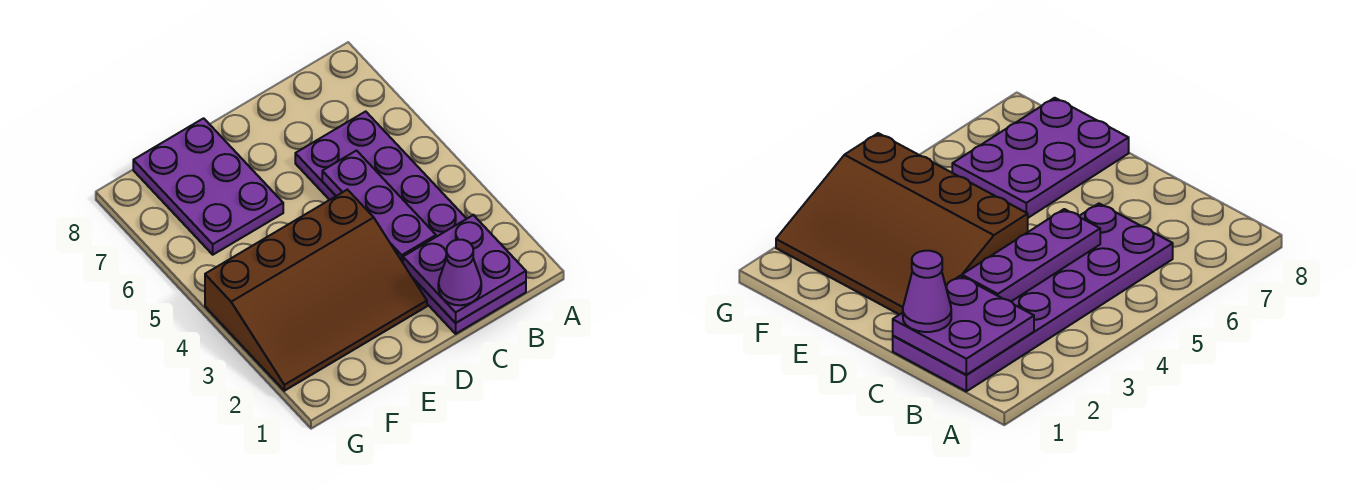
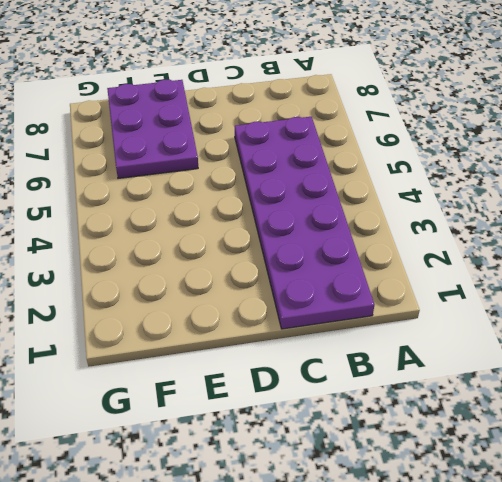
none -> brown slope D2:G4 level 1 top 4
none -> purple plate B1:C2 level 2

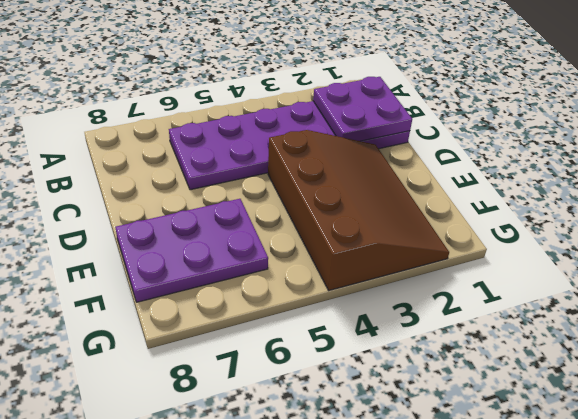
none -> purple plate C3:C5 level 2
none -> purple cone C1 level 3

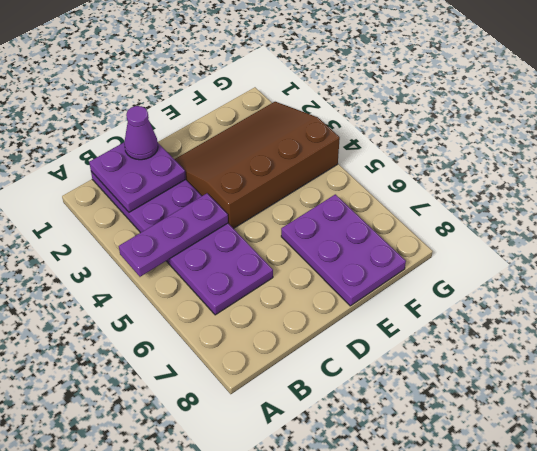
purple plate A4:C4 level 2 -> purple plate C3:C5 level 2

